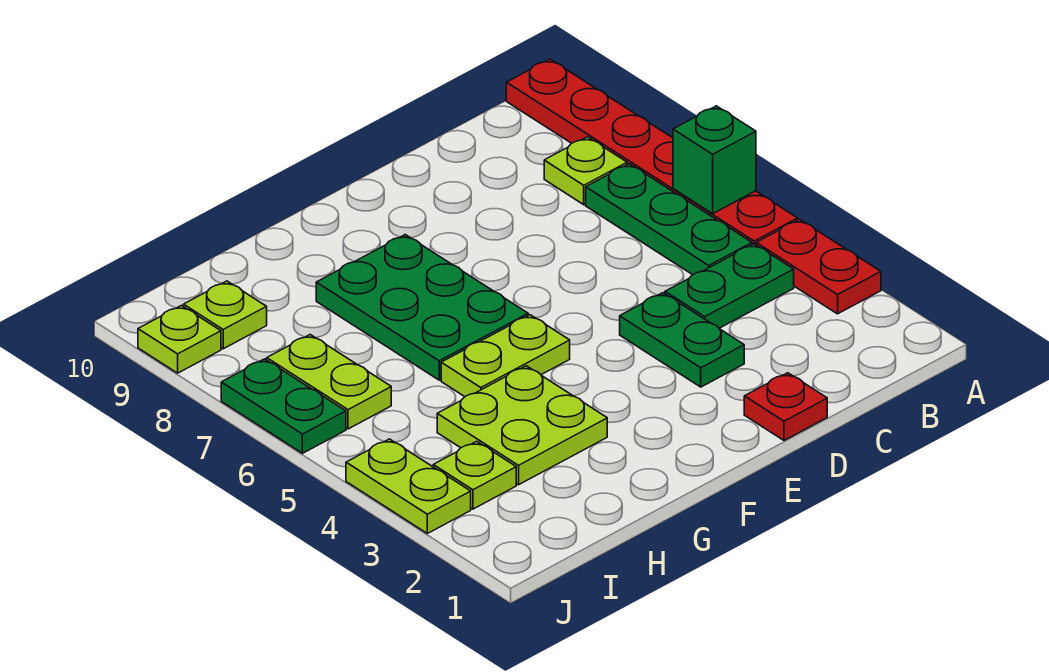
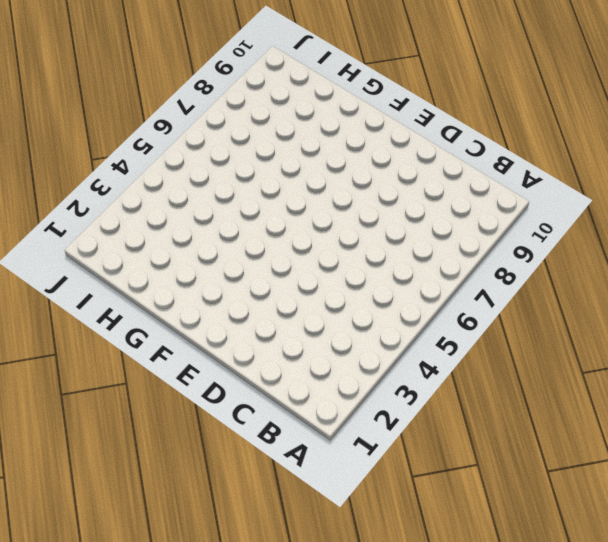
none -> red plate A3:A4 level 1
none -> red plate A5:A10 level 1
none -> green plate B4:C4 level 1

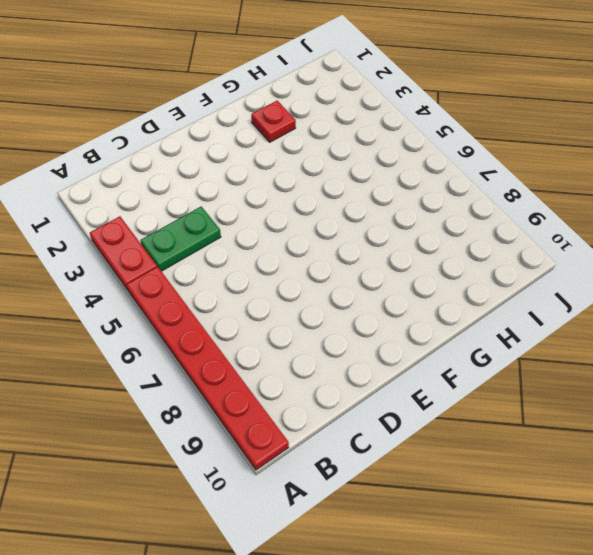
red plate G2 level 1 -> red plate D1 level 1
none -> green plate B5:B7 level 1
none -> lime plate B8 level 1
none -> green plate D3:D4 level 1

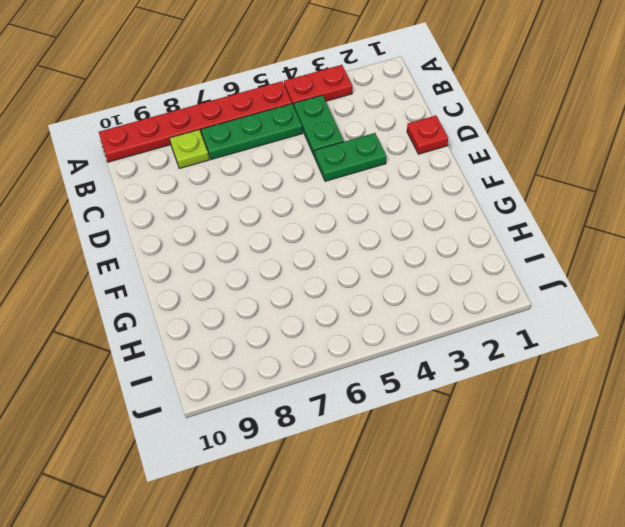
none -> lime plate F5:G5 level 1
none -> green plate F6:G8 level 1
none -> lime plate G3:H4 level 1

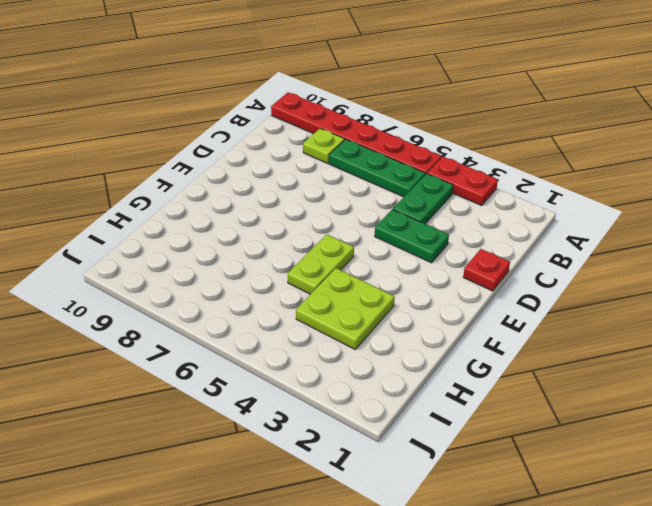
none -> green plate F6:G8 level 1
none -> lime plate I3 level 1
none -> lime plate I6:I7 level 1

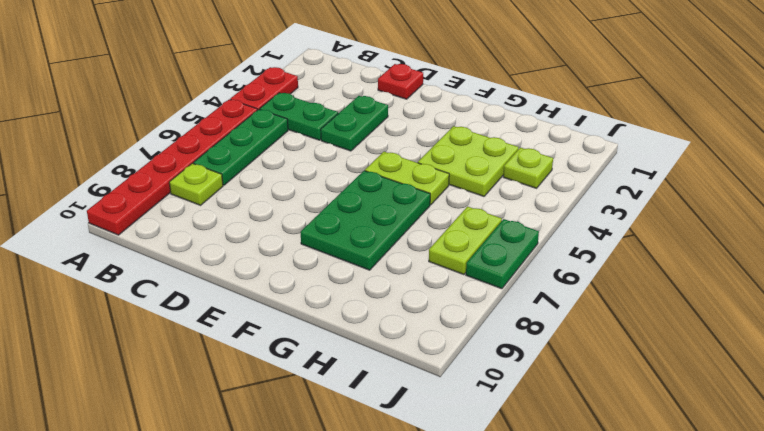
none -> lime plate I9 level 1
none -> lime plate J3:J4 level 1
none -> lime plate J9 level 1

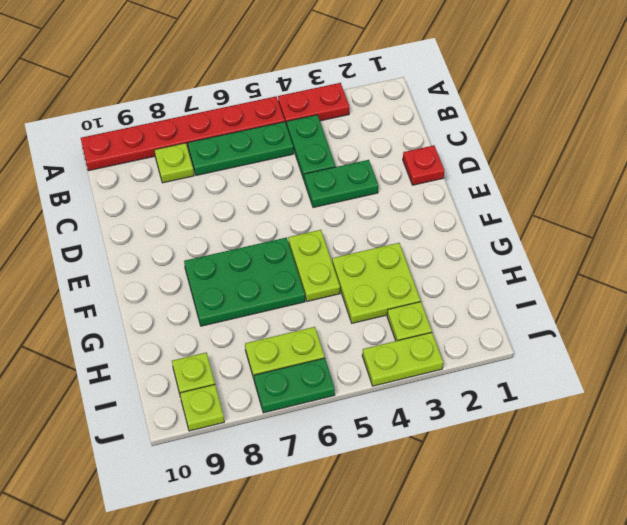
none -> green brick A6 level 2

